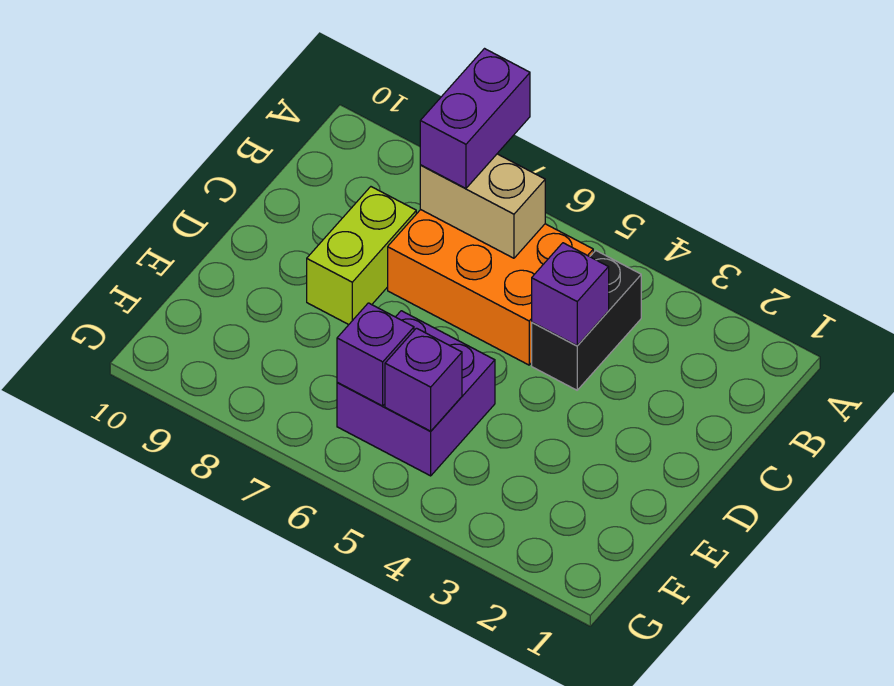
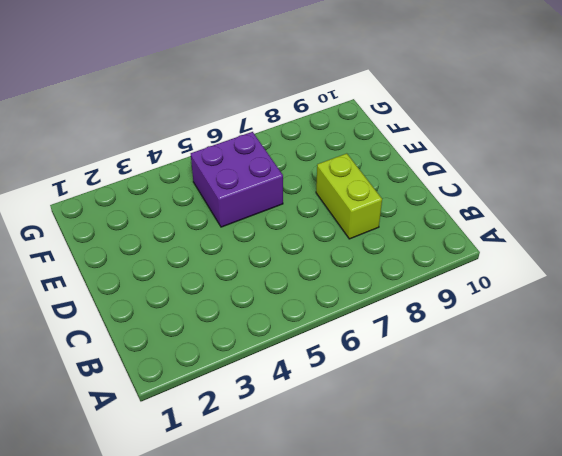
none -> black brick B4:C4 level 1
none -> orange brick B5:C7 level 1

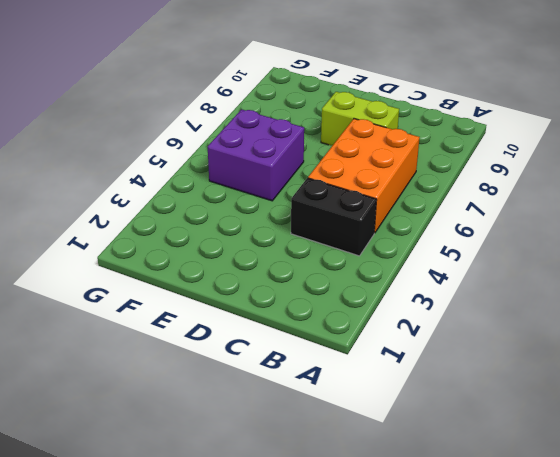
none -> tan brick B6:B7 level 2
none -> purple brick C4 level 2

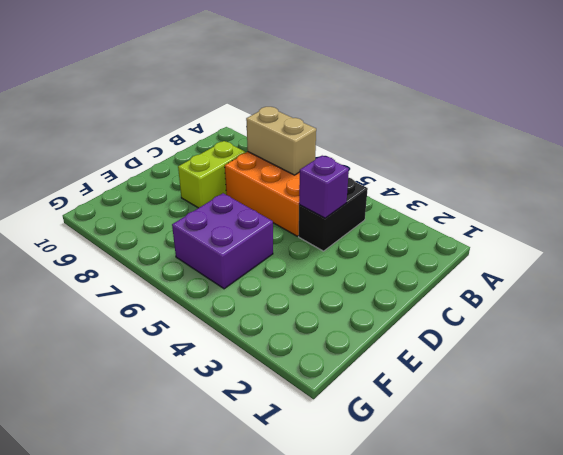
none -> purple brick F5 level 2
none -> purple brick F6 level 2

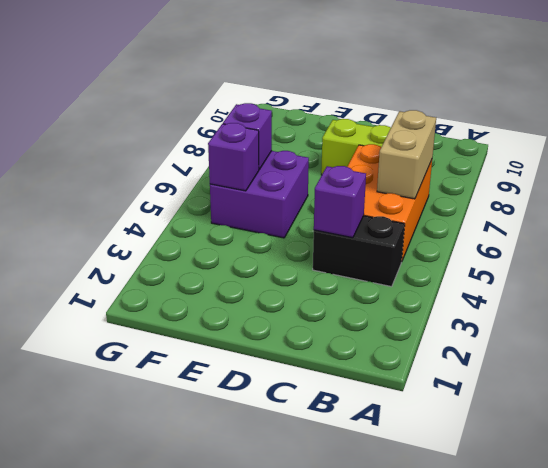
none -> purple brick A7:B7 level 3

